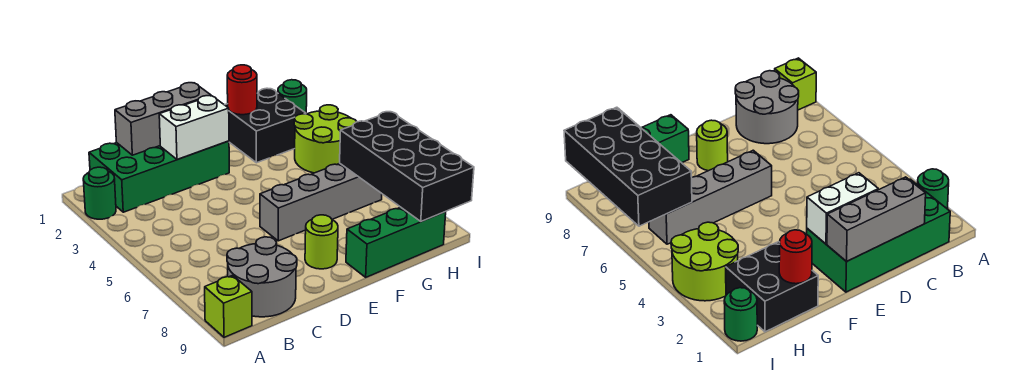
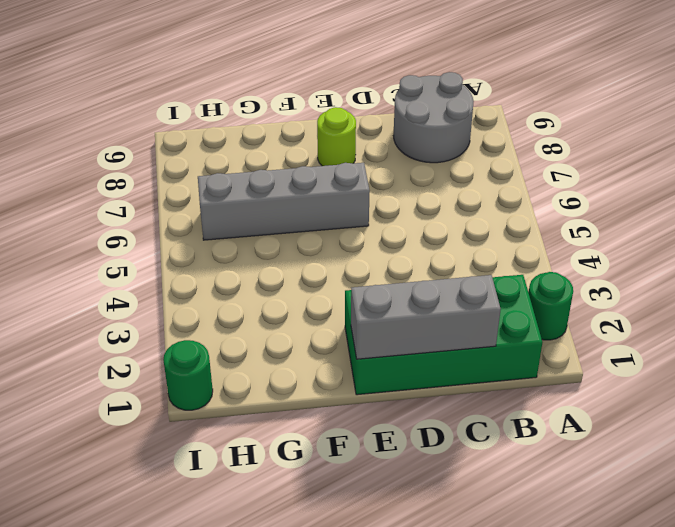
none -> lime brick A9 level 1
none -> green brick F9:H9 level 1
none -> black brick G1:H2 level 1

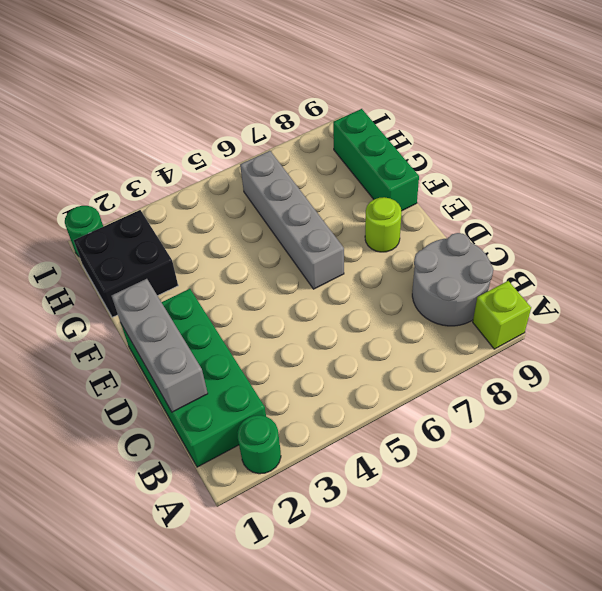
none -> lime round brick H3:I4 level 1
none -> white brick D2:E2 level 2
none -> red round brick G1 level 2

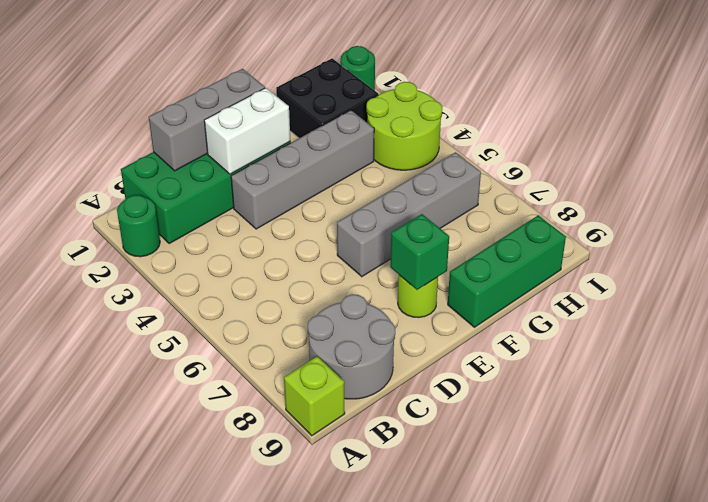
grey brick D3:G3 level 1 -> none
green brick E8 level 2 -> none
none -> red round brick G1 level 2
none -> black brick H6:I9 level 2

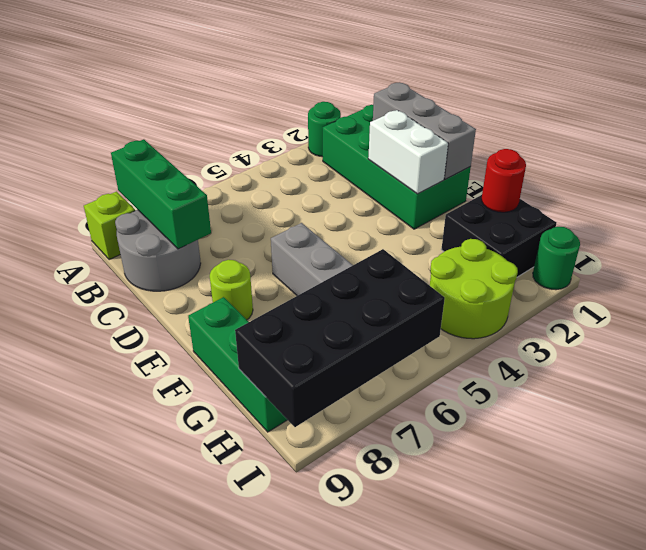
green brick A8:C8 level 2 -> none

